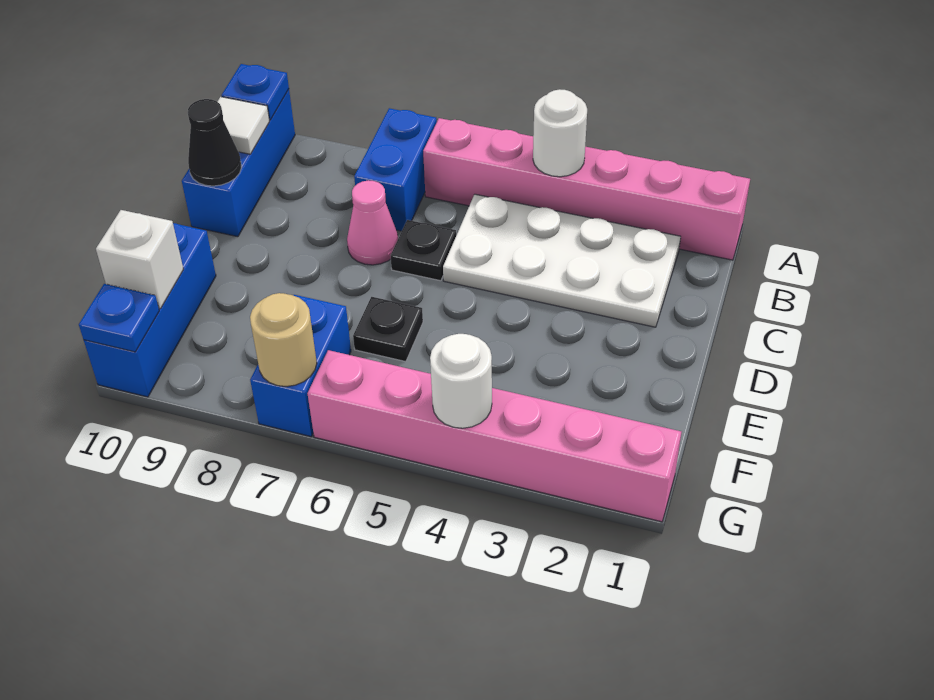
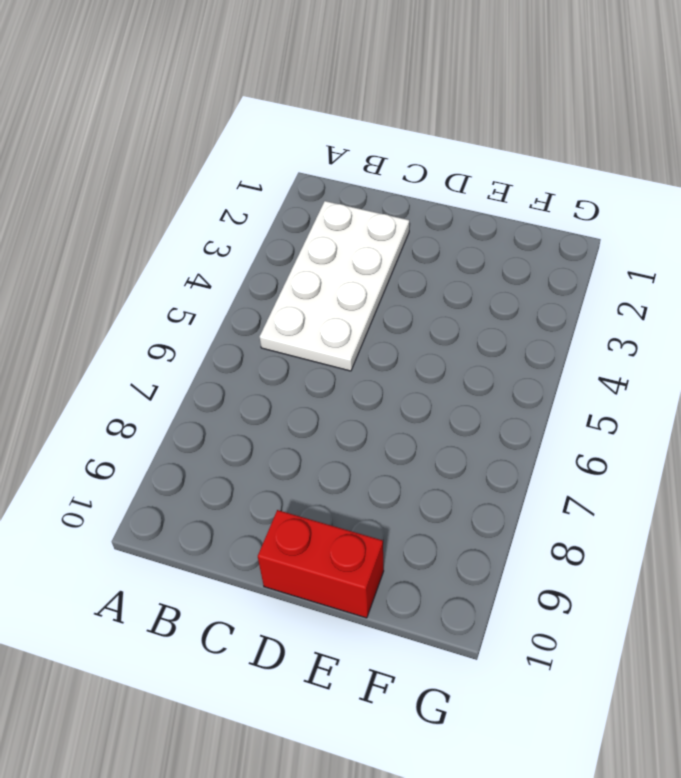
red brick D10:E10 level 1 -> blue brick E10:G10 level 1
none -> pink brick A1:A6 level 1
none -> blue brick A7:B7 level 1
none -> blue brick A10:C10 level 1

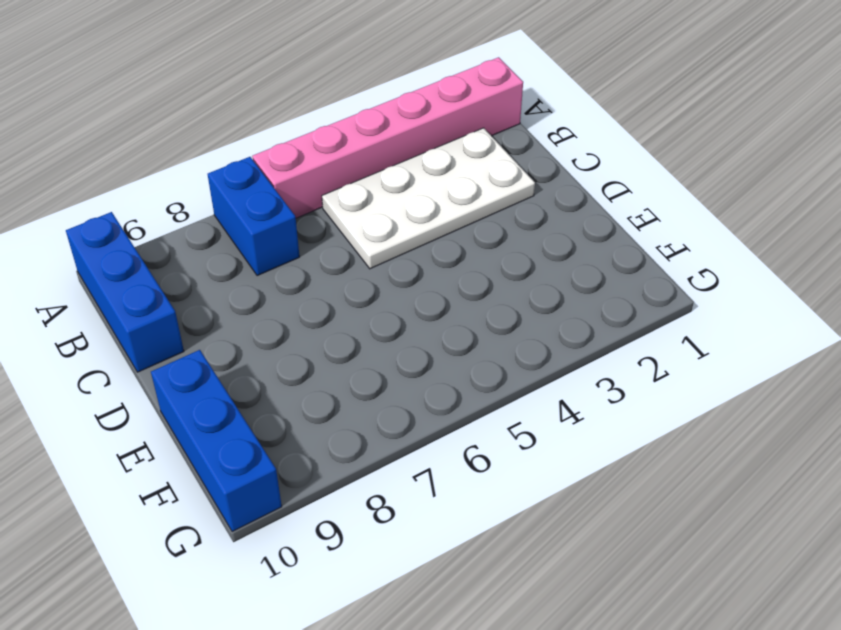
none -> black plate C6 level 1
none -> pink cone C7 level 1
none -> black plate E6 level 1

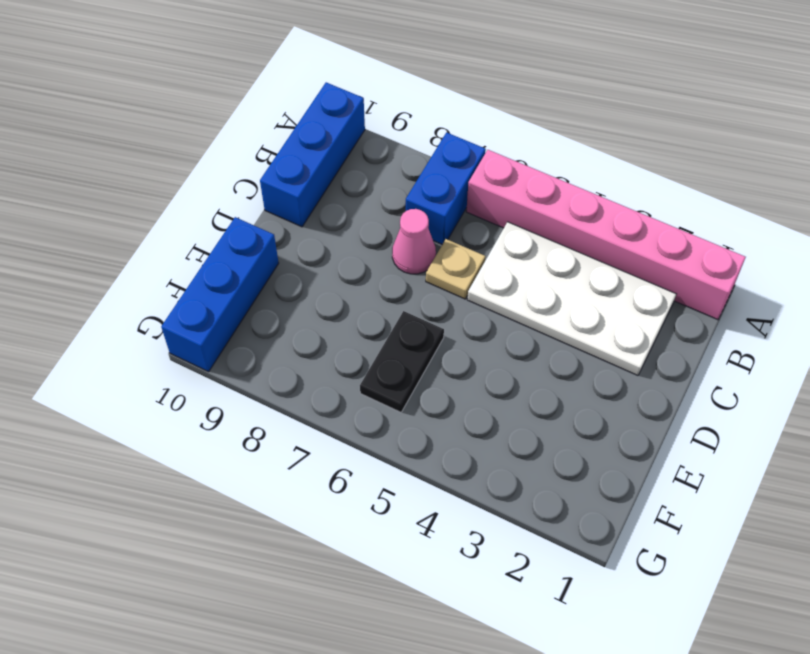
tan plate C6 level 1 -> black plate C6 level 1
black plate E6:F6 level 1 -> black plate E6 level 1
none -> blue brick F7:G7 level 1
none -> pink brick G1:G6 level 1
none -> white round brick A4 level 2

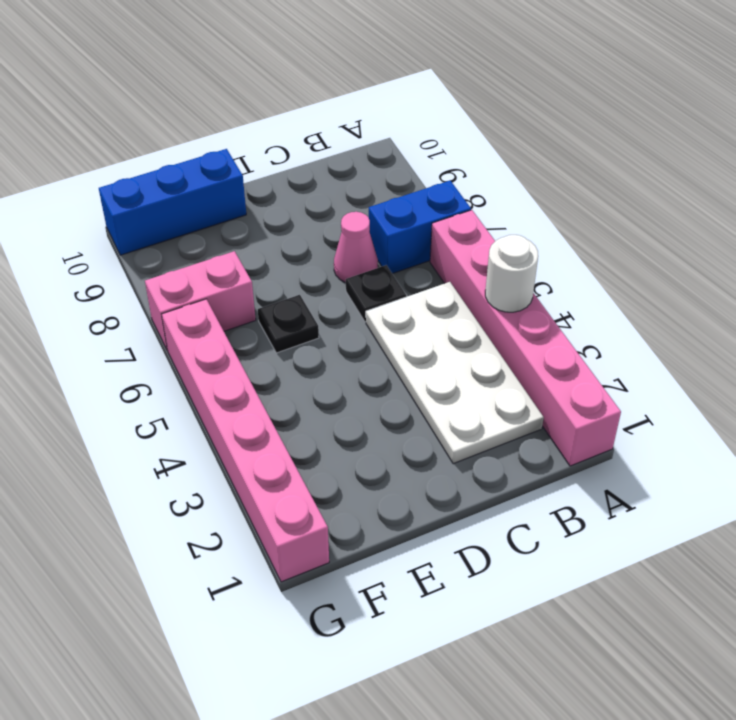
pink brick F7:G7 level 1 -> blue brick F7:G7 level 1
none -> blue brick A10:C10 level 1
none -> blue plate A10 level 2
none -> white tile B10 level 2

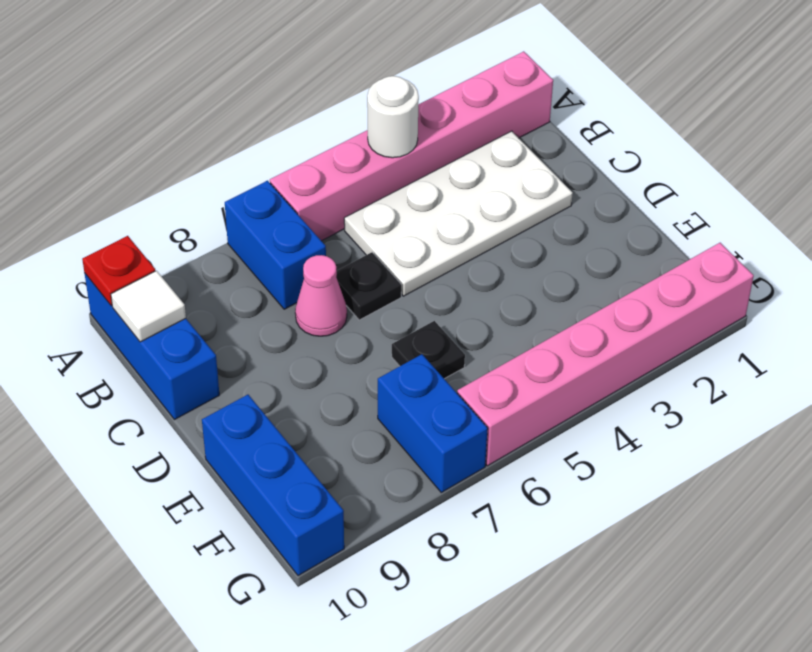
red plate A10 level 2 -> blue plate A10 level 2
none -> black cone C10 level 2
none -> white brick F10 level 2
none -> white round brick G4 level 2

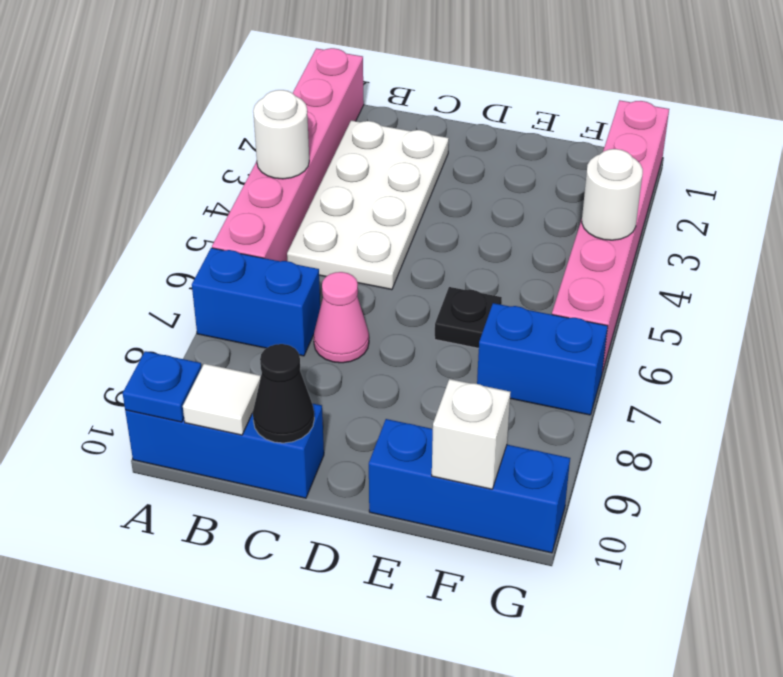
none -> black plate C6 level 1
none -> tan round brick G7 level 2
none -> blue plate G10 level 2

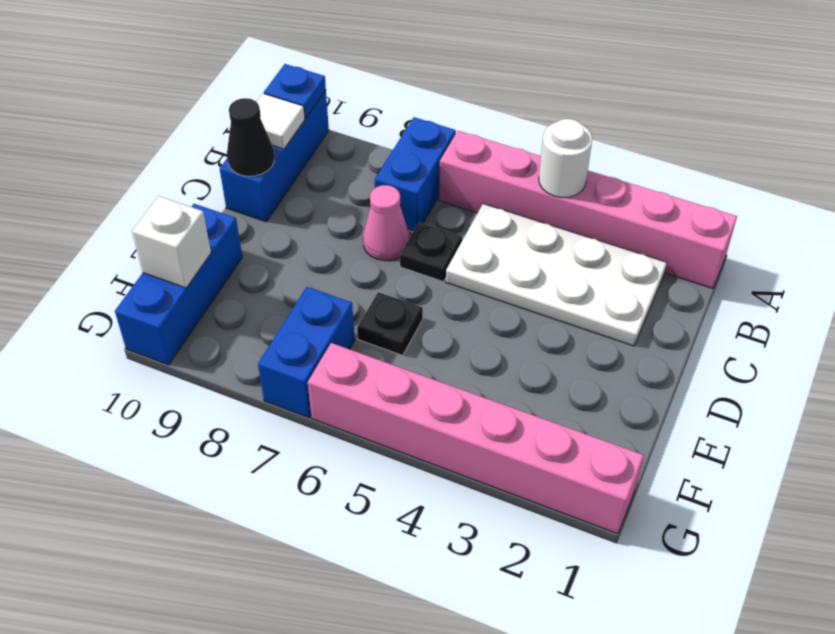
none -> white round brick G4 level 2
none -> tan round brick G7 level 2
none -> blue plate G10 level 2

